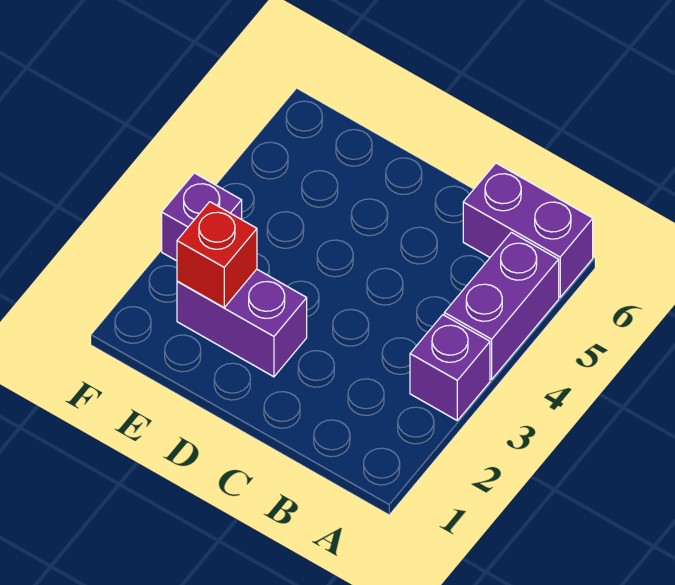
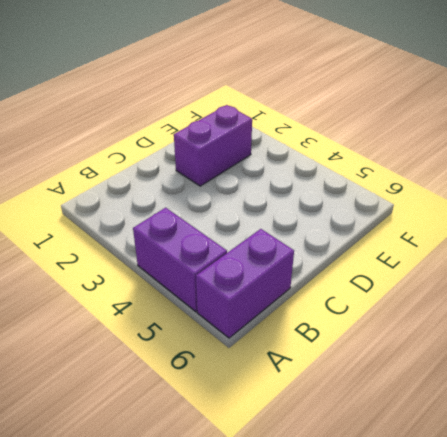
none -> purple brick A3 level 1
none -> purple brick F3 level 1

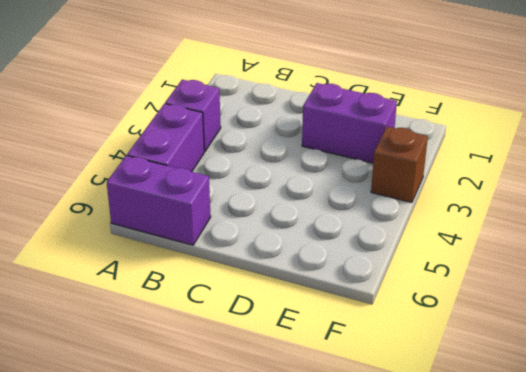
brown brick F3 level 1 -> purple brick F3 level 1
none -> red brick E2 level 2

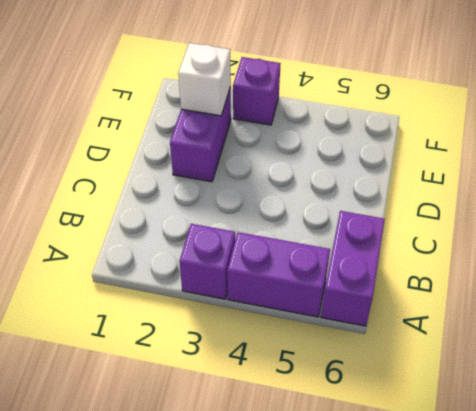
white brick E2 level 2 -> red brick E2 level 2

